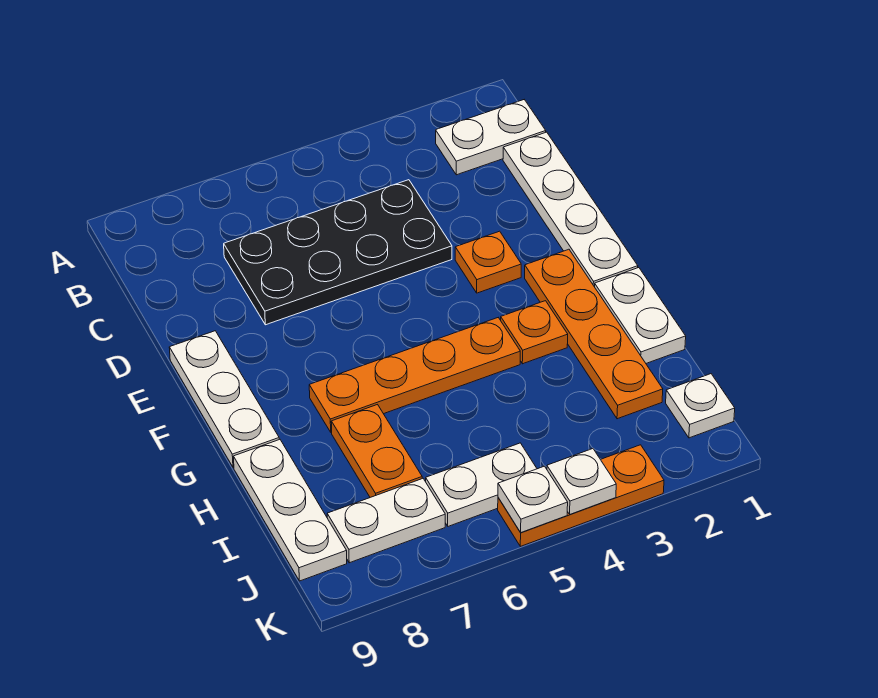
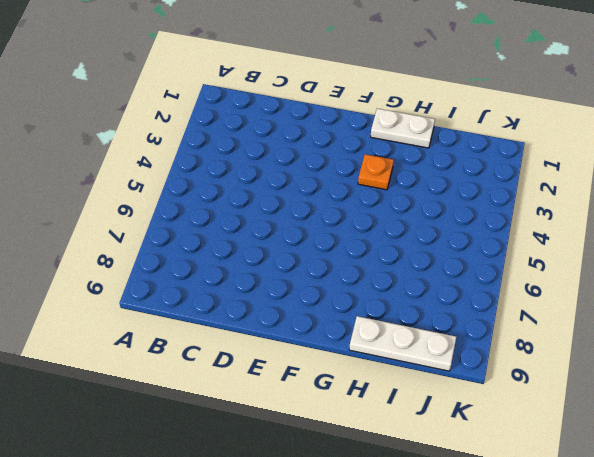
none -> white plate B1:B2 level 1
none -> white plate C1:F1 level 1
none -> black plate C4:D7 level 1

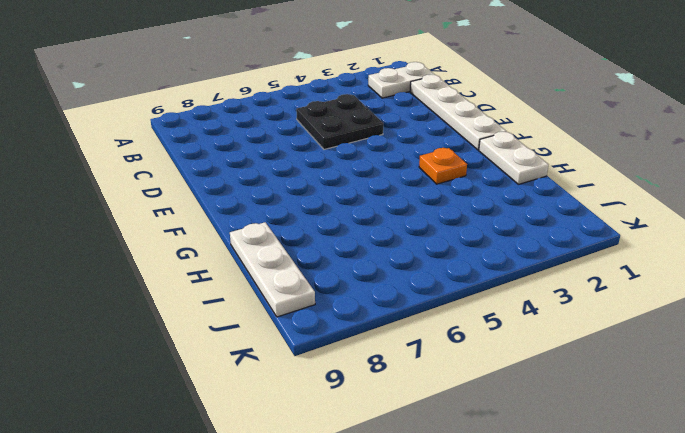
black plate C4:D5 level 1 -> black plate C4:D7 level 1
none -> orange plate E3 level 1
none -> white plate E9:G9 level 1
none -> orange plate F2:I2 level 1

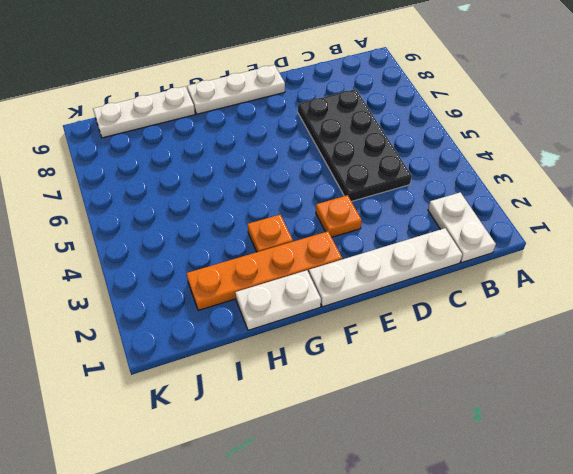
none -> orange plate G4:G7 level 1
none -> orange plate H7:I7 level 1
none -> white plate J1 level 1

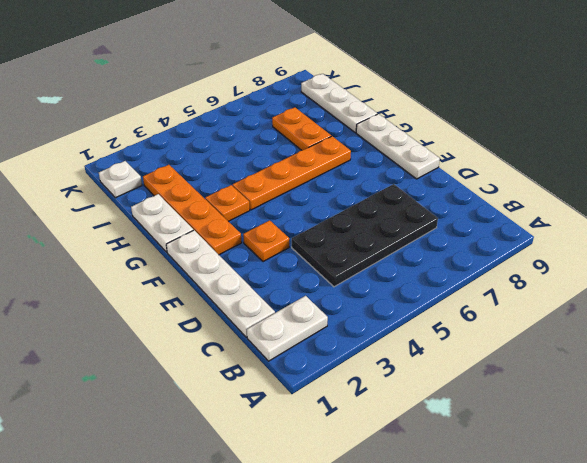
none -> white plate J5:J6 level 1
none -> white plate J7:J8 level 1
none -> orange plate K3:K5 level 1

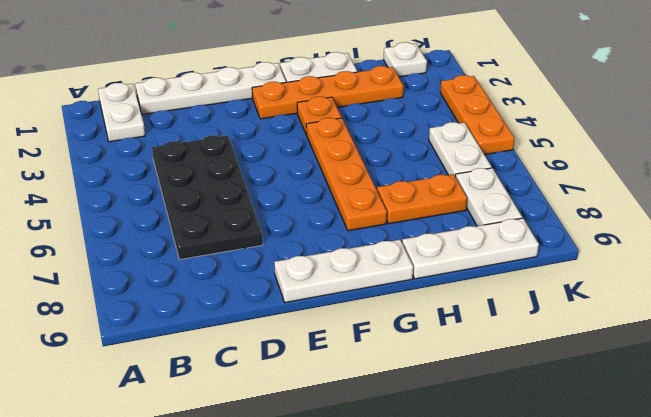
none -> orange plate E3 level 1
none -> white plate K4 level 2
none -> white plate K5 level 2

